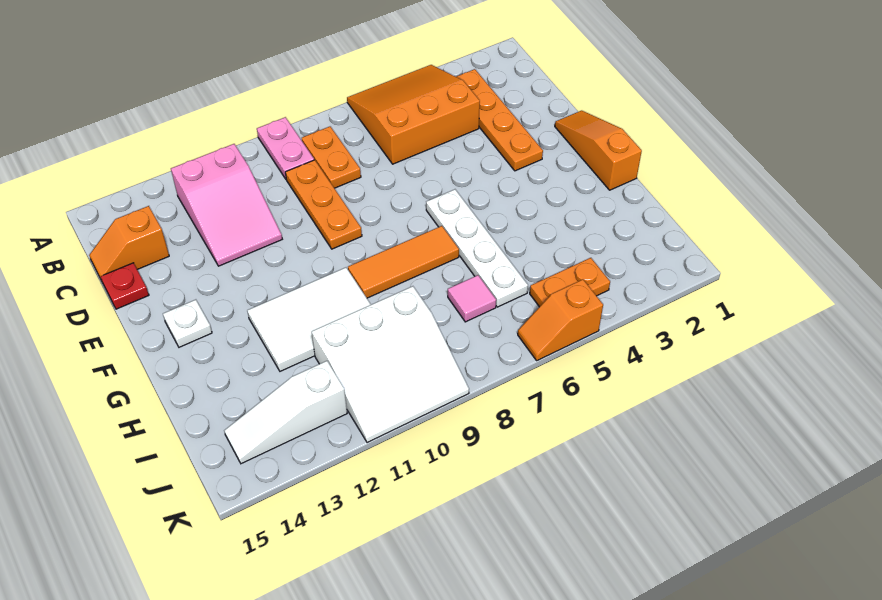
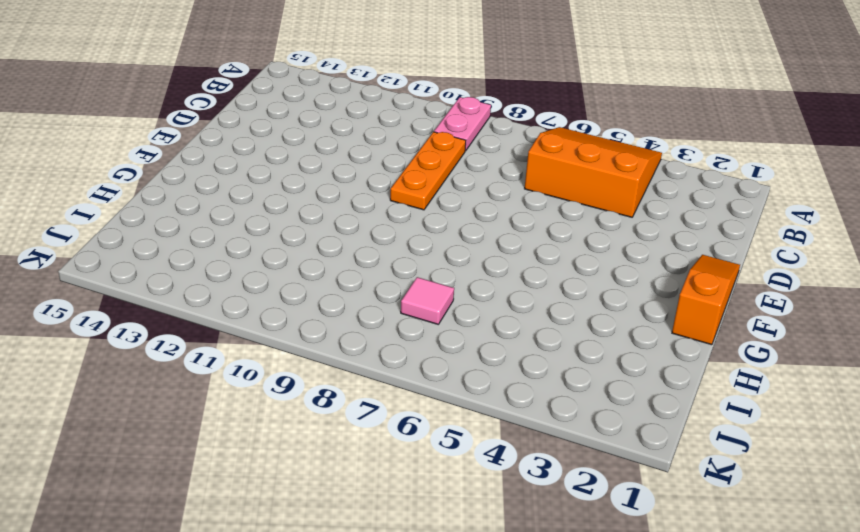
none -> orange plate B3:E3 level 1
none -> orange plate B8:C8 level 1
none -> pink slope B11:D12 level 1 top B

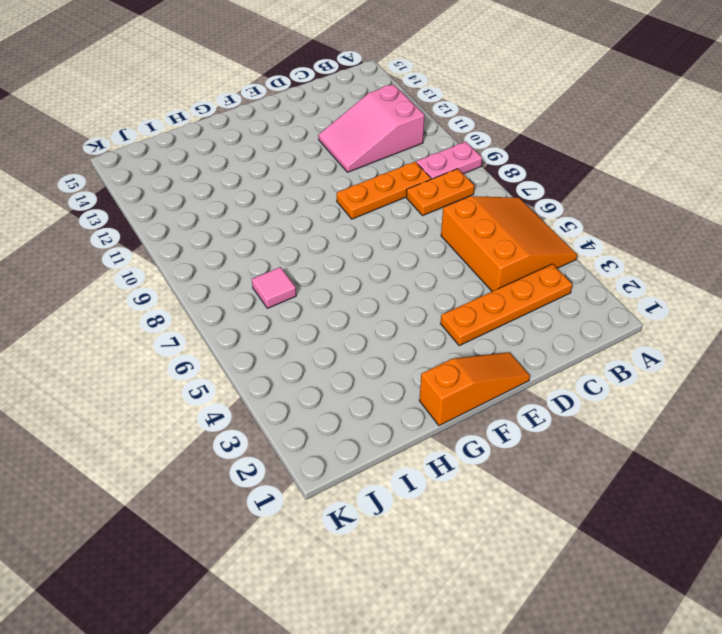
none -> orange slope C14:C15 level 1 top 14
none -> red plate D15 level 1
none -> white plate F6:I6 level 1

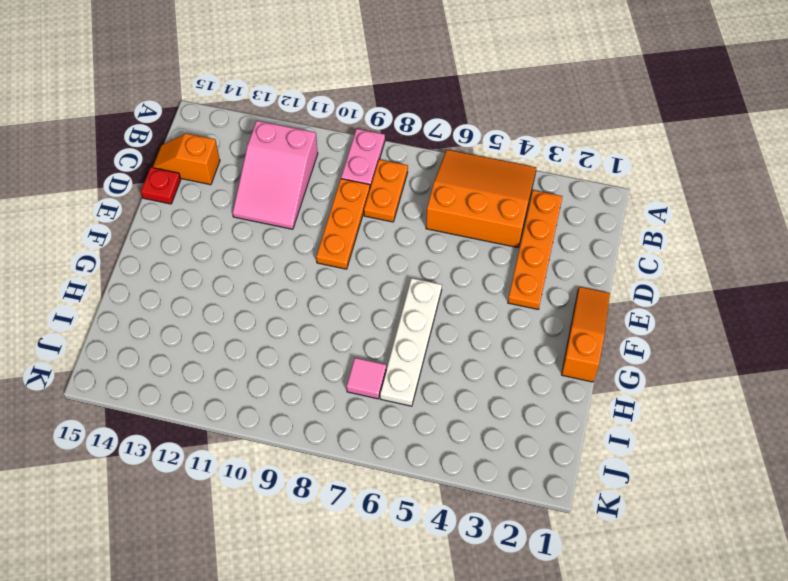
none -> white plate F14 level 1
none -> orange tile G7:G9 level 1
none -> white tile G10:H12 level 1

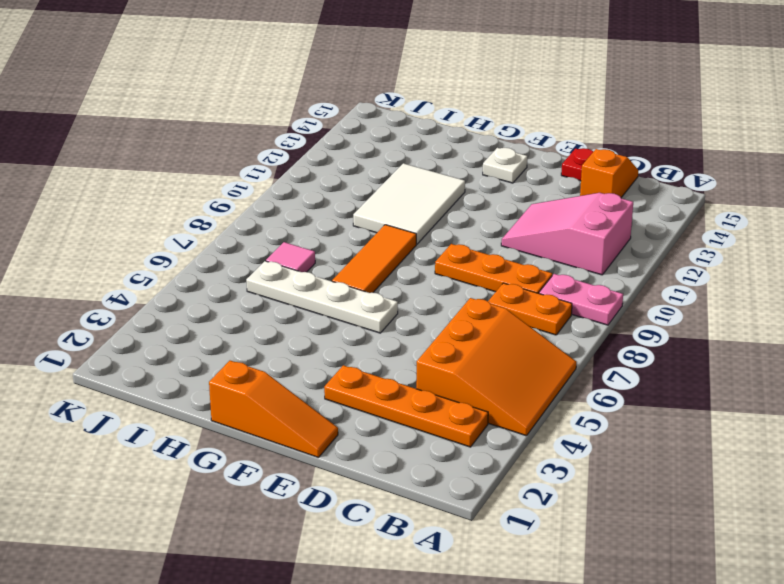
none -> white slope I9:K11 level 1 top I
none -> orange plate J4:J5 level 1
none -> white slope J12:J14 level 1 top 12

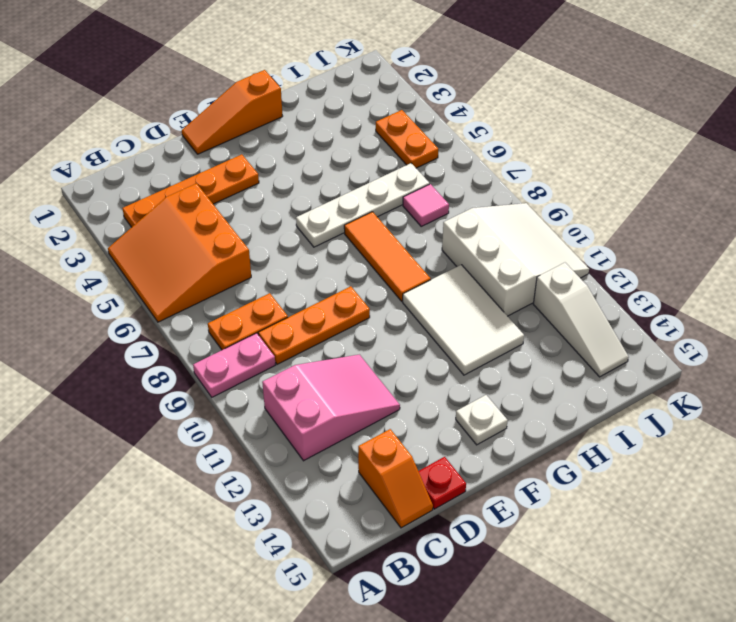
none -> orange slope K5:K6 level 1 top 5

